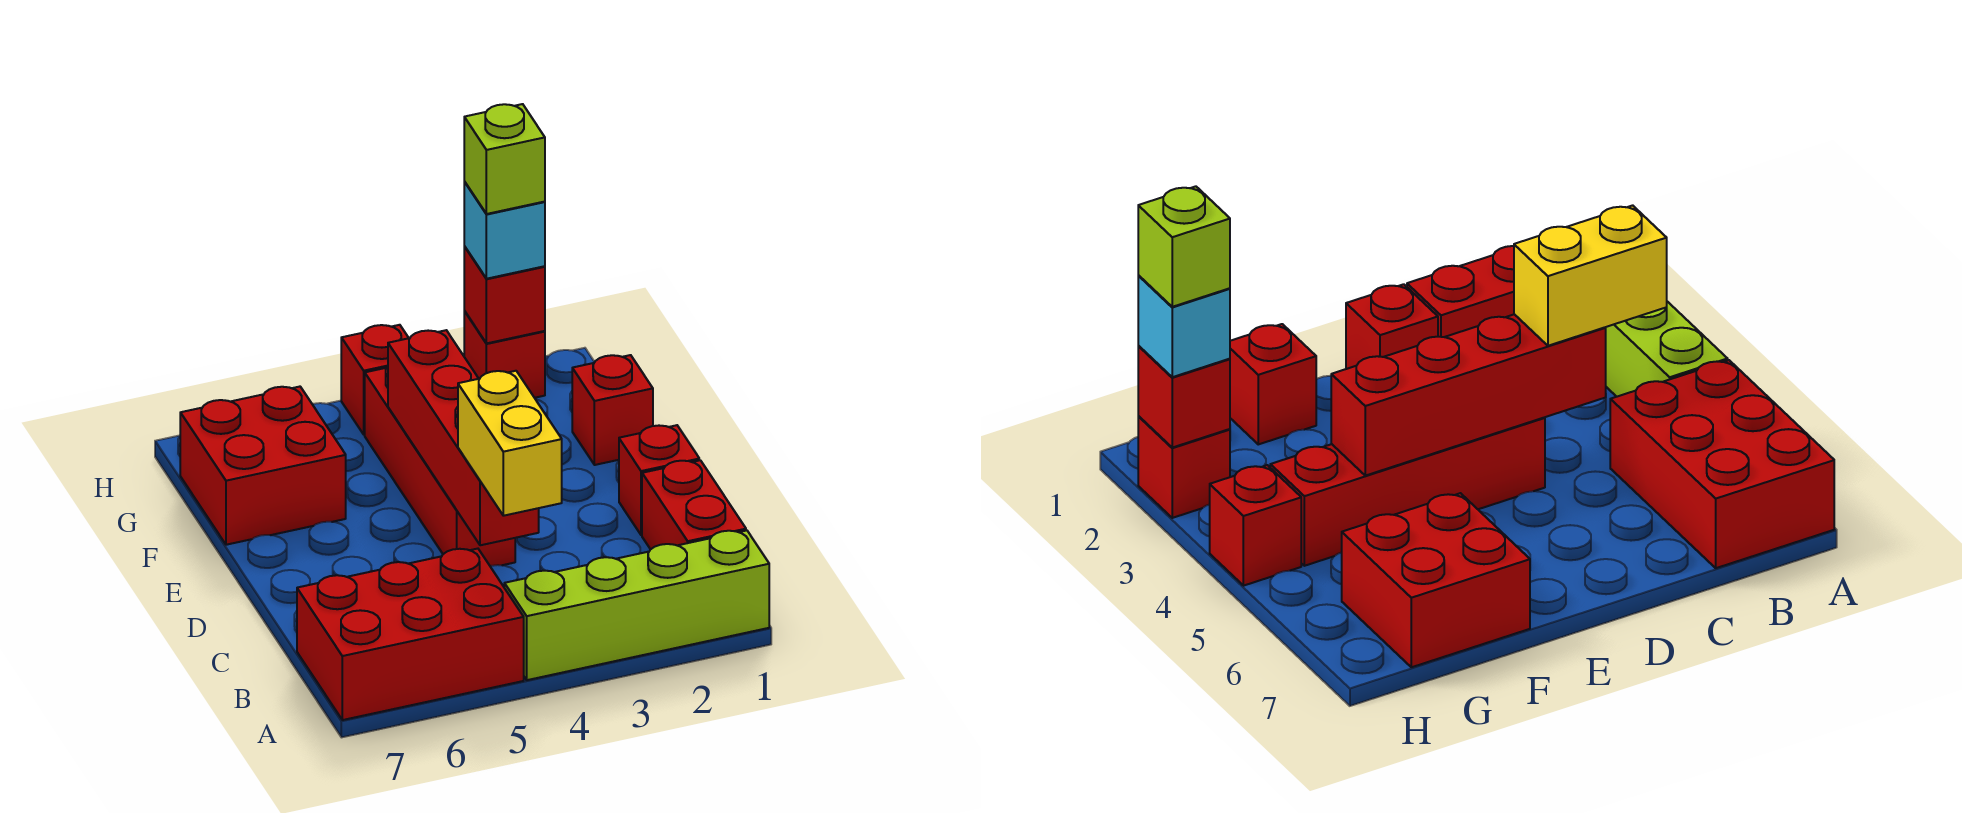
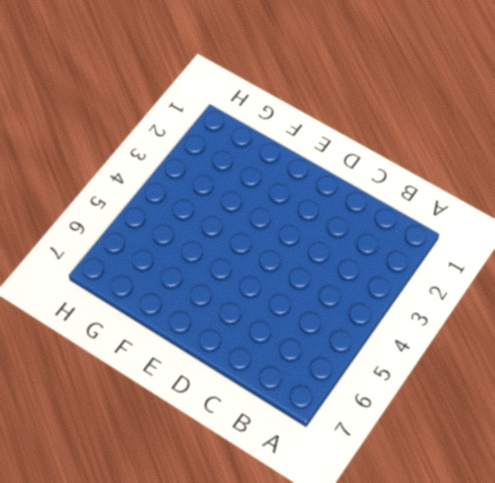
none -> lime brick A1:A4 level 1
none -> red brick A5:B7 level 1
none -> red brick B1:C1 level 1

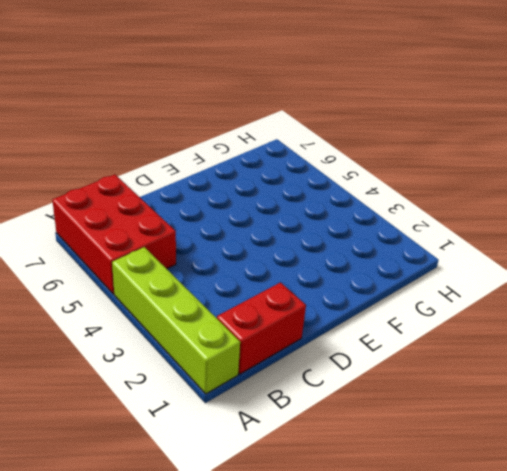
none -> red brick D1 level 1
none -> red brick D4:G4 level 1
none -> red brick F1 level 1

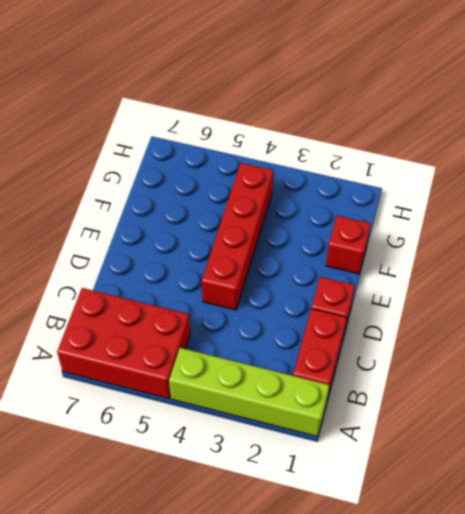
none -> red brick F6:G7 level 1
none -> red brick H2 level 1
none -> red brick H4 level 1

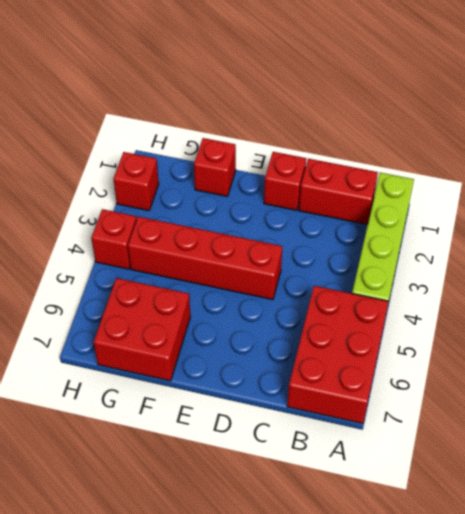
none -> red brick C4:F4 level 2
none -> red brick H2 level 2
none -> yellow brick B4:C4 level 3

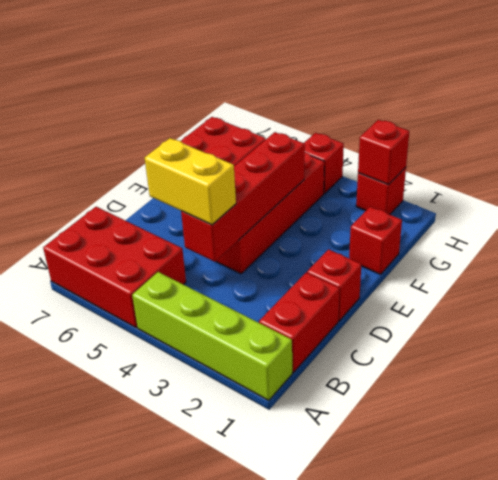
yellow brick C4:C5 level 3 -> yellow brick B4:C4 level 3
none -> cyan brick H2 level 3
none -> lime brick H2 level 4

